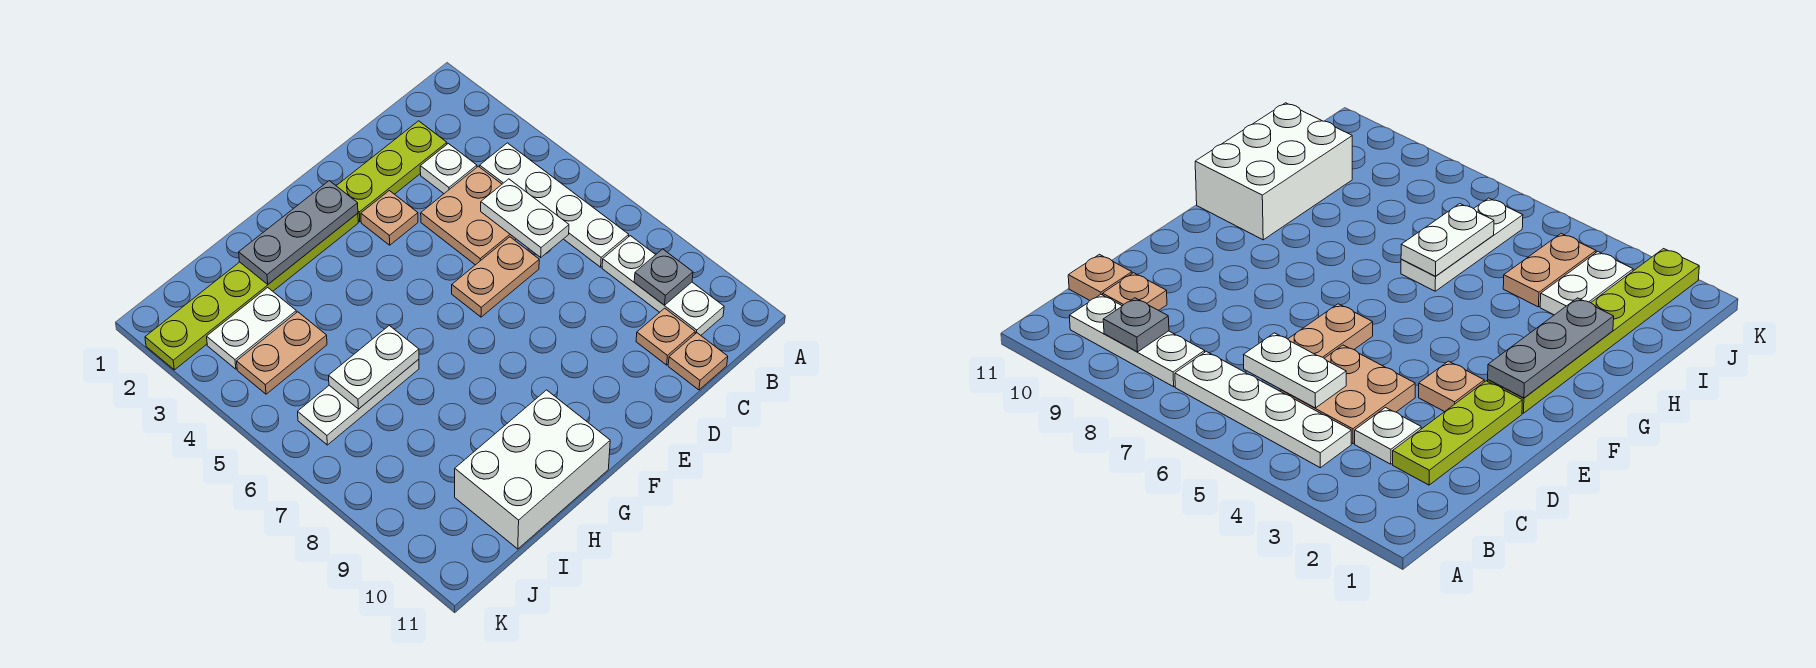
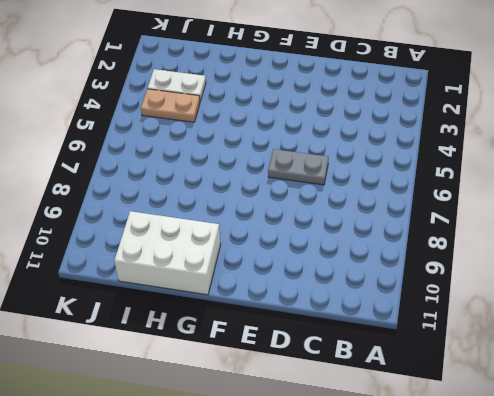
grey plate D6:E6 level 1 -> tan plate D6:E6 level 1
none -> white plate B4:B7 level 1
none -> white plate B8:B10 level 1
none -> lime plate C2:E2 level 1

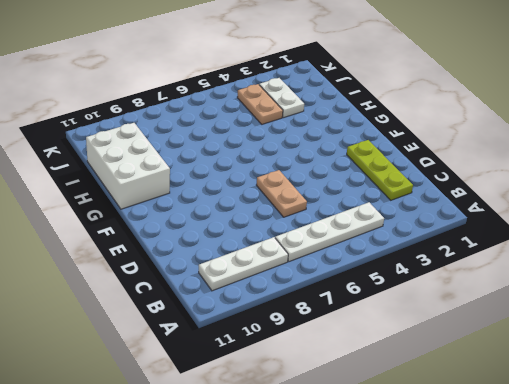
none -> white plate C3 level 1
none -> tan plate C4:D5 level 1
none -> tan plate C10 level 1

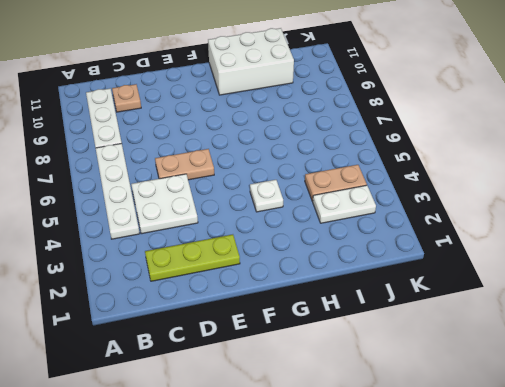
white plate C4:D5 level 1 -> tan plate C4:D5 level 1
white plate G4 level 1 -> white plate C3 level 1
none -> tan plate C11 level 1
none -> tan plate E3 level 1
none -> lime plate F2:K2 level 1

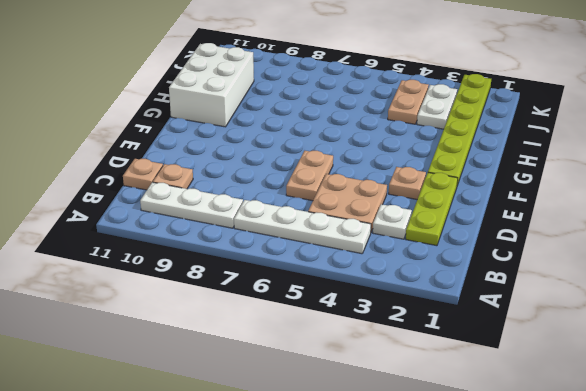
none -> white plate H6:J6 level 1
none -> grey plate B9 level 2
none -> white plate C5:C6 level 2

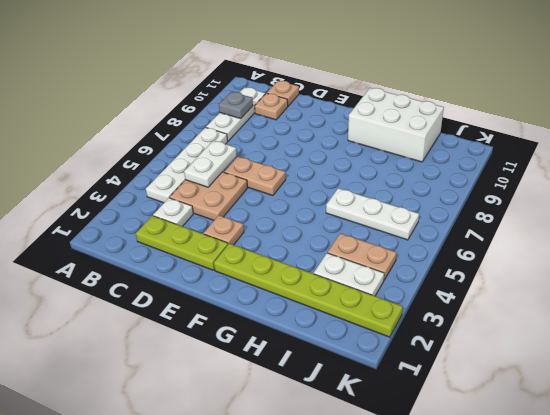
none -> grey plate F2:H2 level 2
none -> white plate H6:I6 level 2

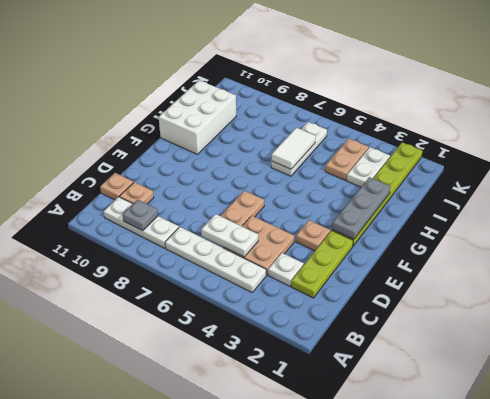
white tile H6:I6 level 2 -> white plate H6:I6 level 2

